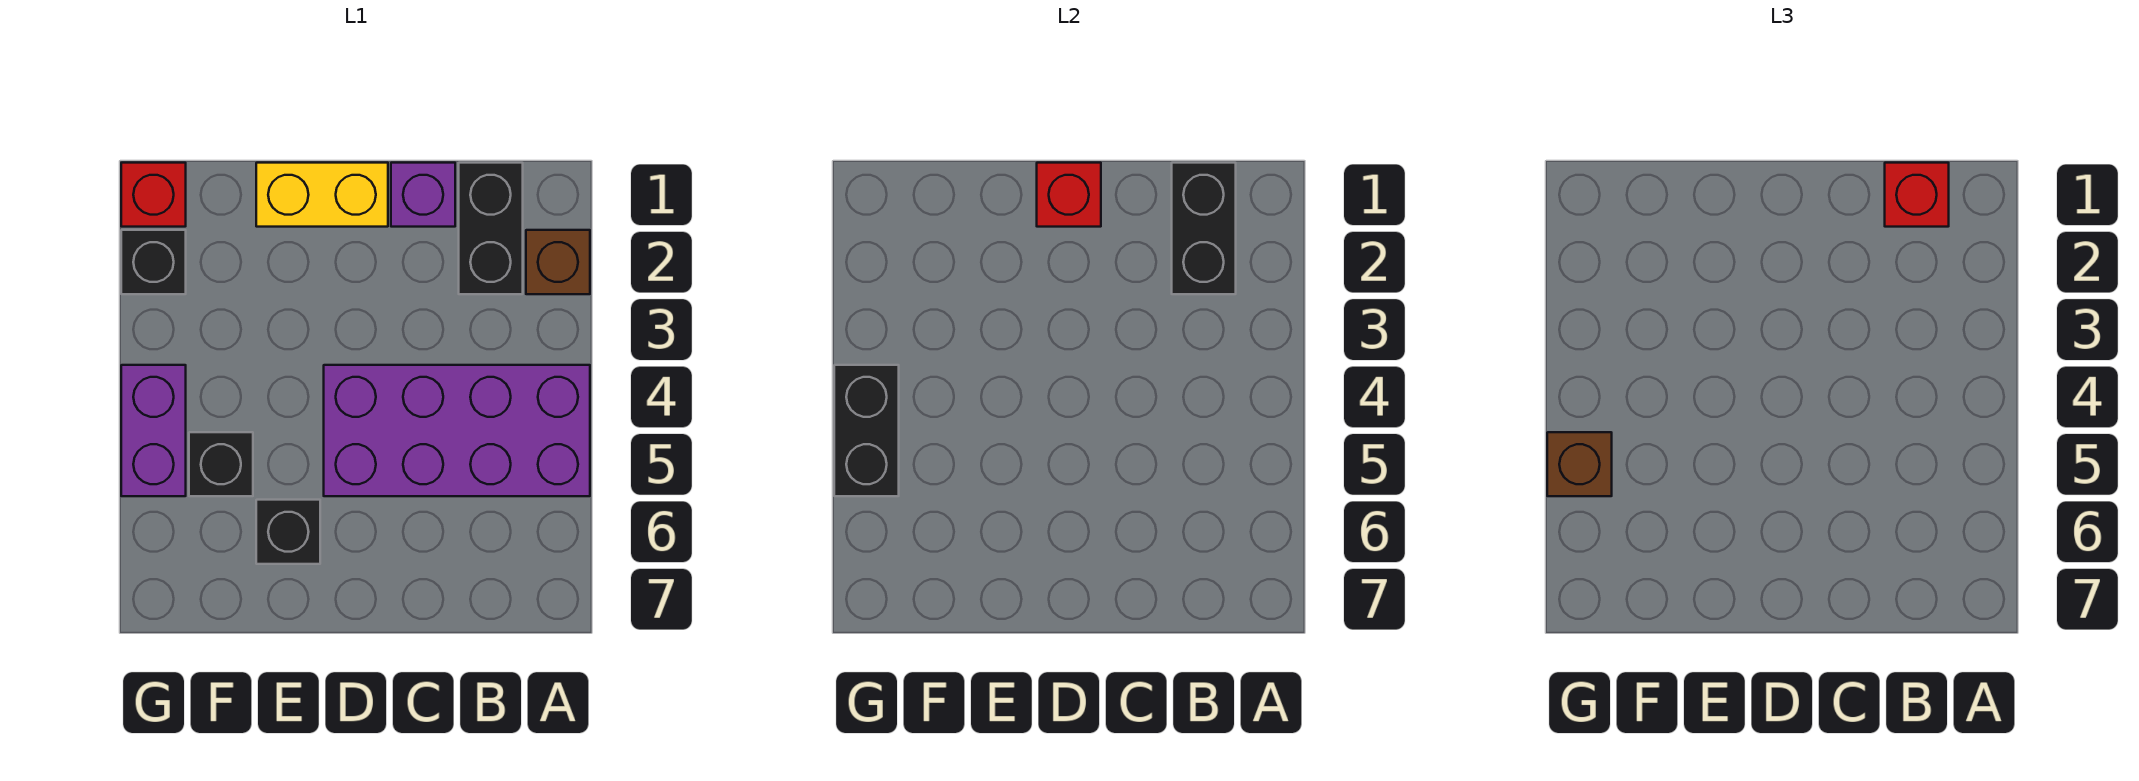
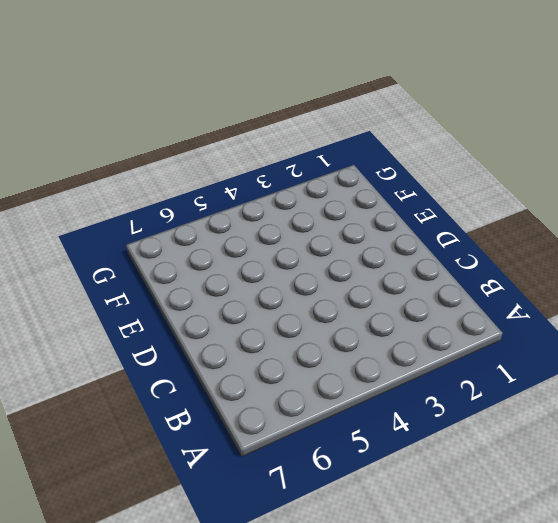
none -> brown brick A2 level 1
none -> purple brick A4:D5 level 1
none -> black brick B1:B2 level 1

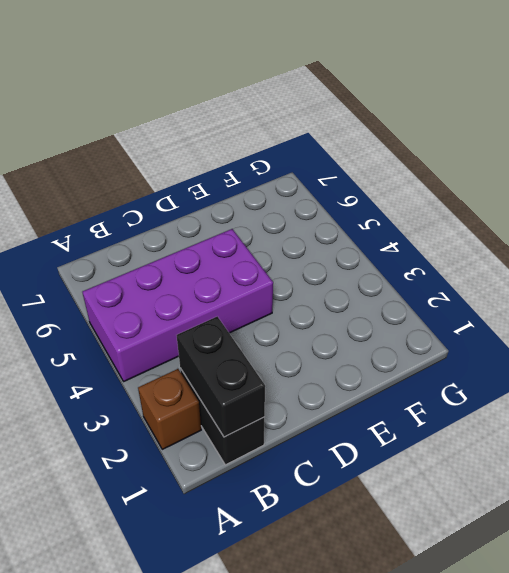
none -> purple brick C1 level 1
none -> yellow brick D1:E1 level 1
none -> black brick E6 level 1

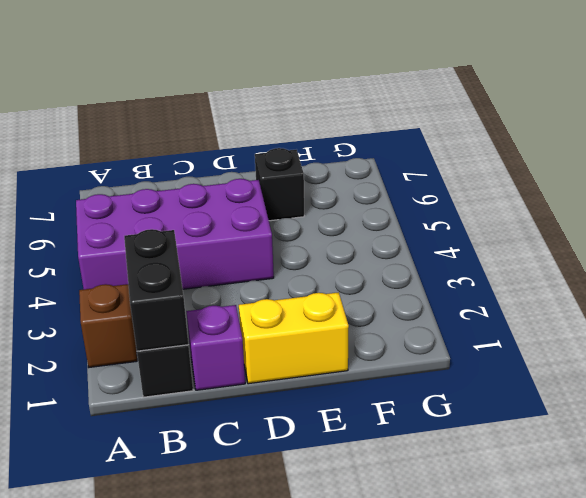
none -> black brick F5 level 1
none -> red brick G1 level 1
none -> black brick G2 level 1

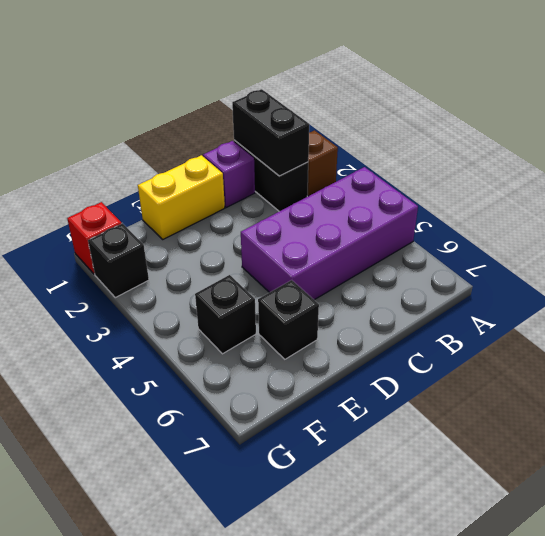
none -> purple brick G4:G5 level 1
none -> red brick D1 level 2
none -> black brick G4:G5 level 2

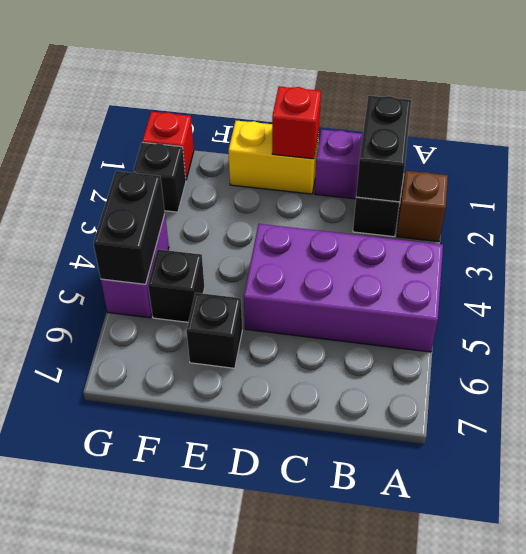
none -> red brick B1 level 3
none -> brown brick G5 level 3

